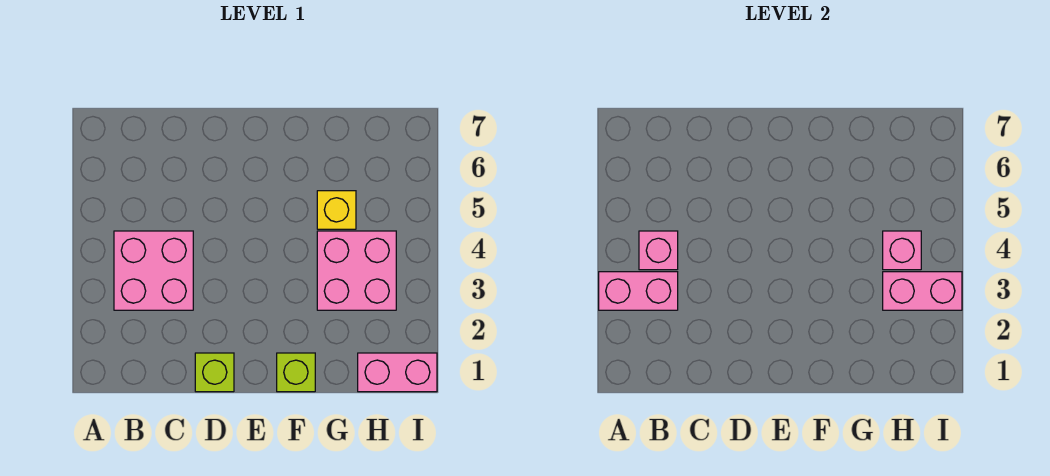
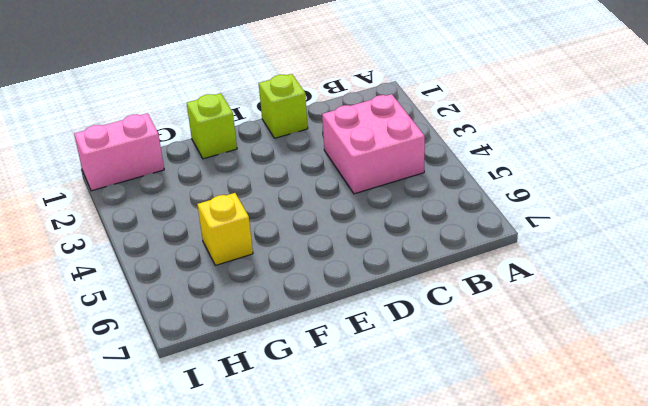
none -> pink brick G3:H4 level 1
none -> pink brick A3:B3 level 2

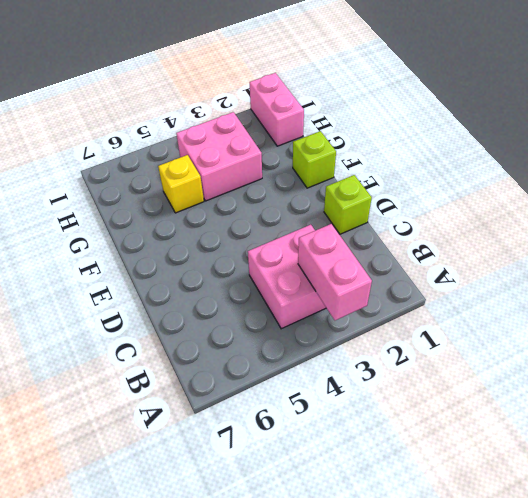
none -> pink brick B4 level 2
none -> pink brick H3:I3 level 2

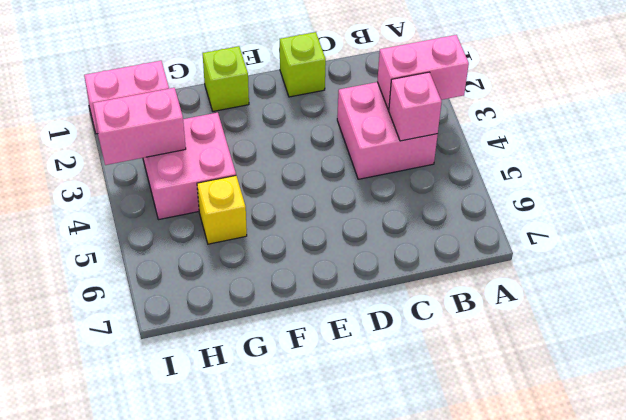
none -> pink brick H4 level 2

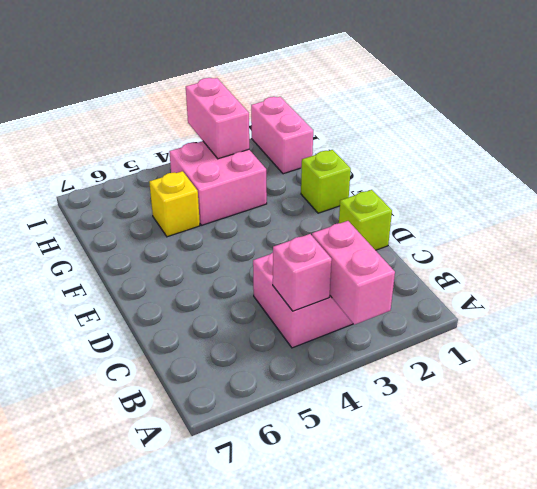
none -> pink brick H4 level 2

